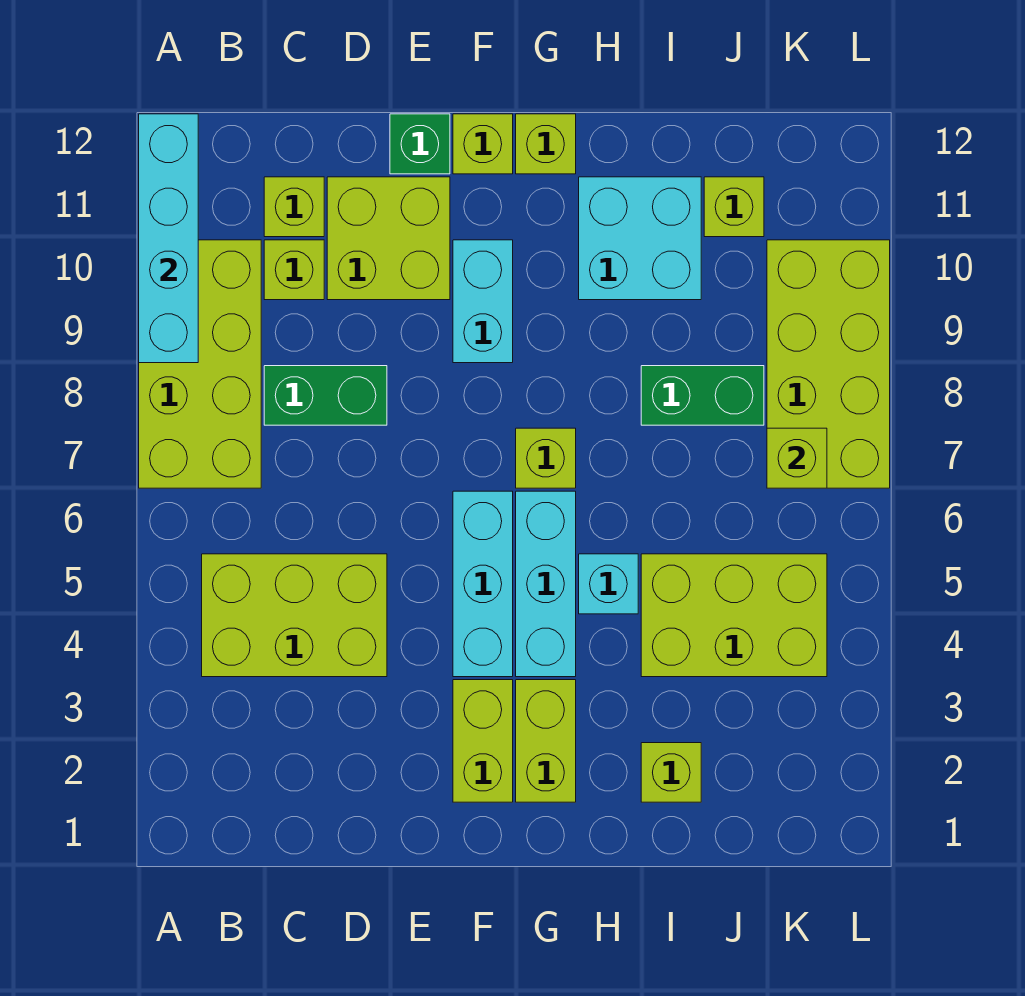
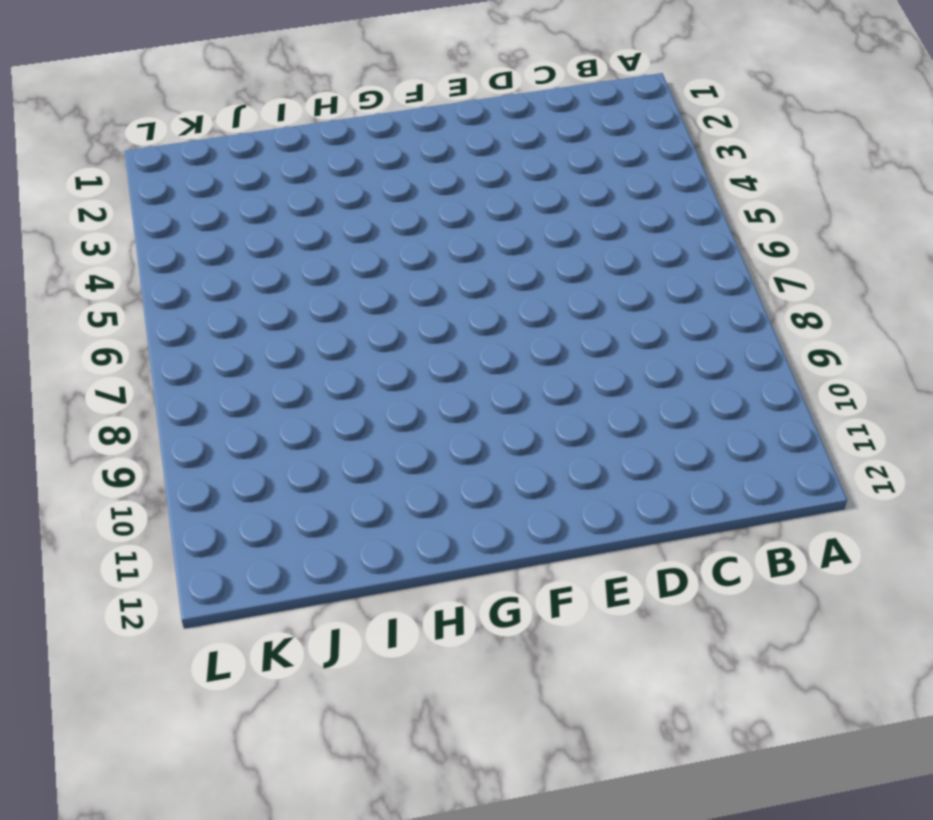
none -> lime brick A7:B10 level 1
none -> lime brick B4:D5 level 1
none -> green brick C8:D8 level 1

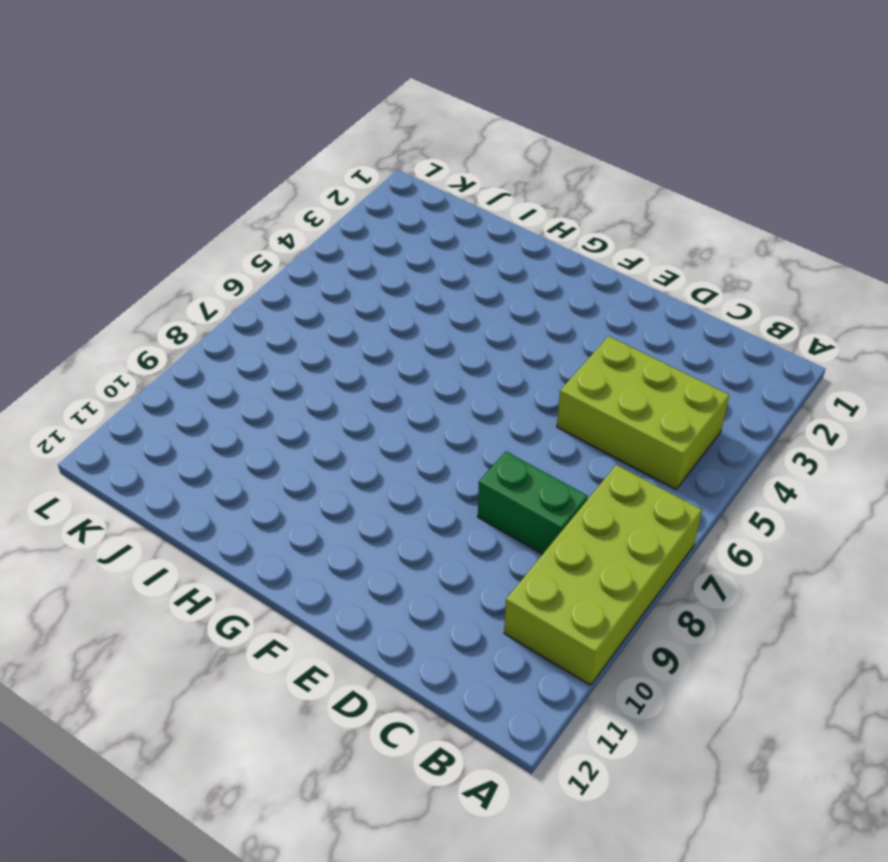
none -> lime brick C10 level 1
none -> lime brick C11 level 1
none -> lime brick D10:E11 level 1

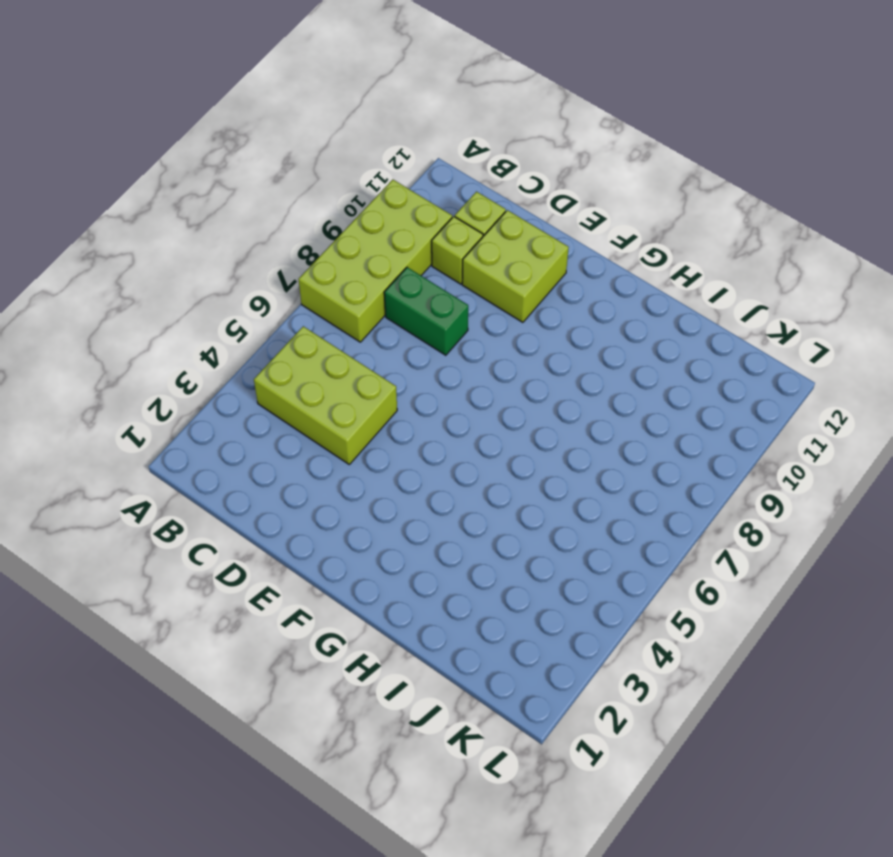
none -> green brick E12 level 1
none -> lime brick F2:F3 level 1
none -> cyan brick F4:F6 level 1

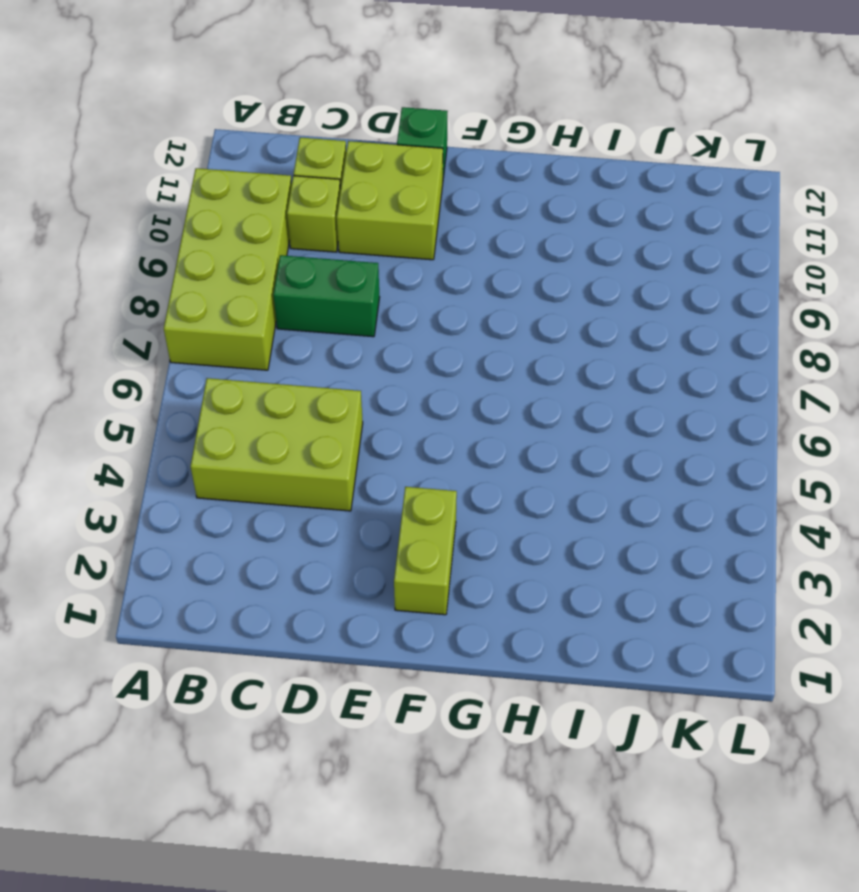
none -> cyan brick F4:F6 level 1
none -> cyan brick F9:F10 level 1
none -> lime brick F12 level 1

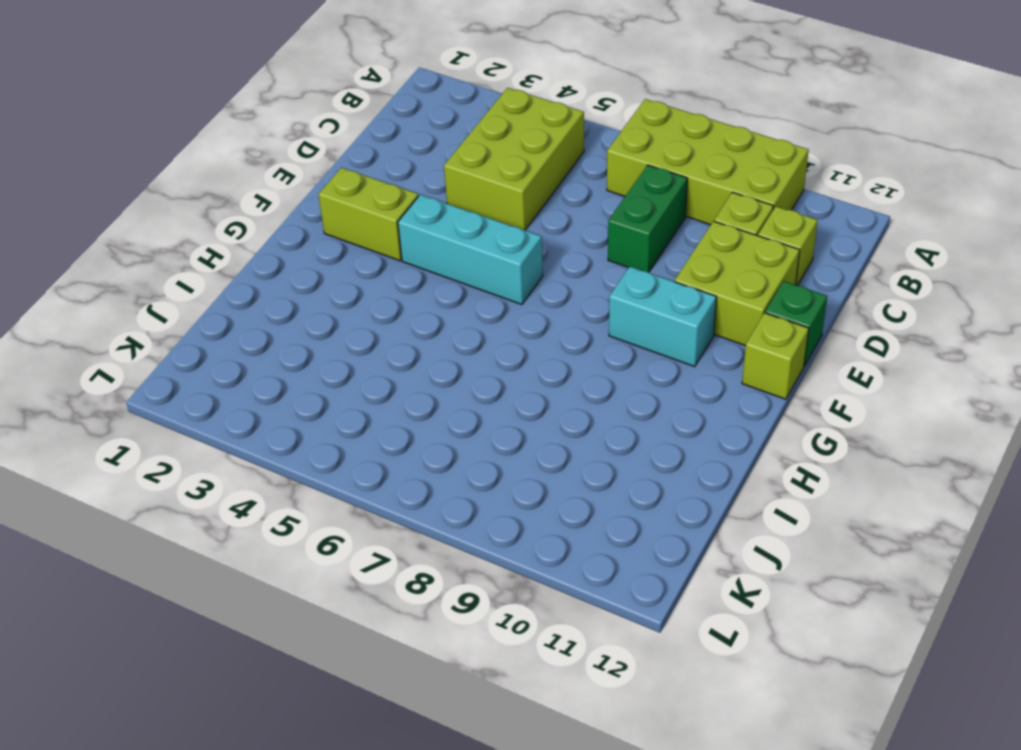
none -> lime brick G2:G3 level 1
none -> cyan brick G4:G6 level 1
none -> lime brick G7 level 1

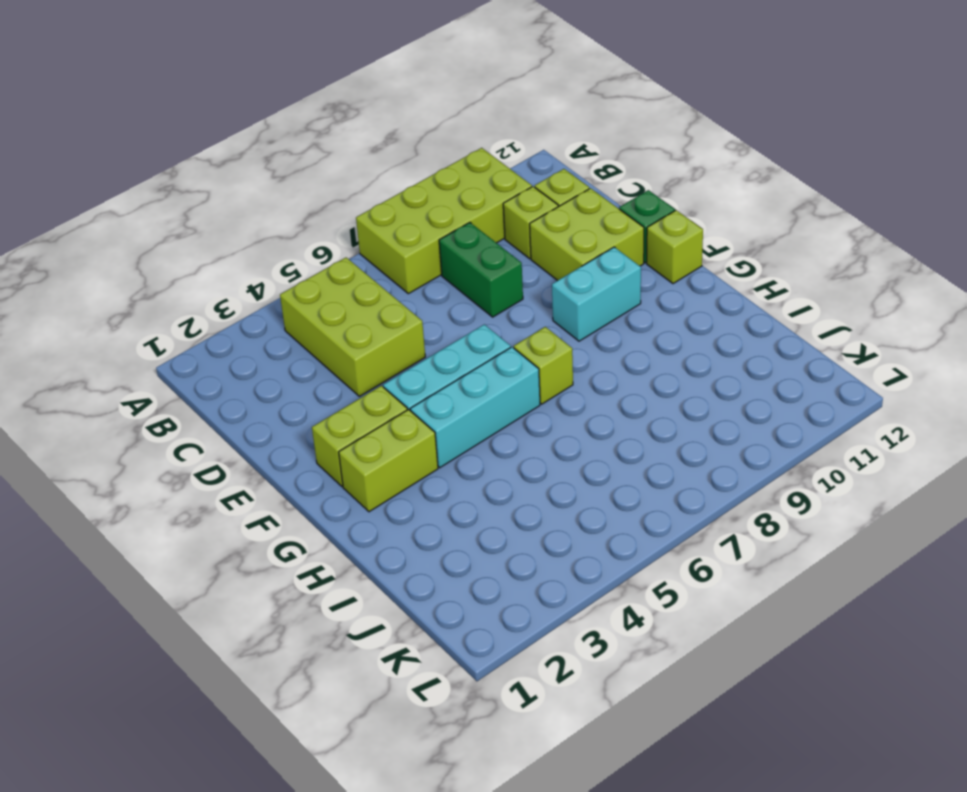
none -> lime brick G12 level 1
none -> cyan brick H5 level 1
none -> cyan brick H10:I11 level 1

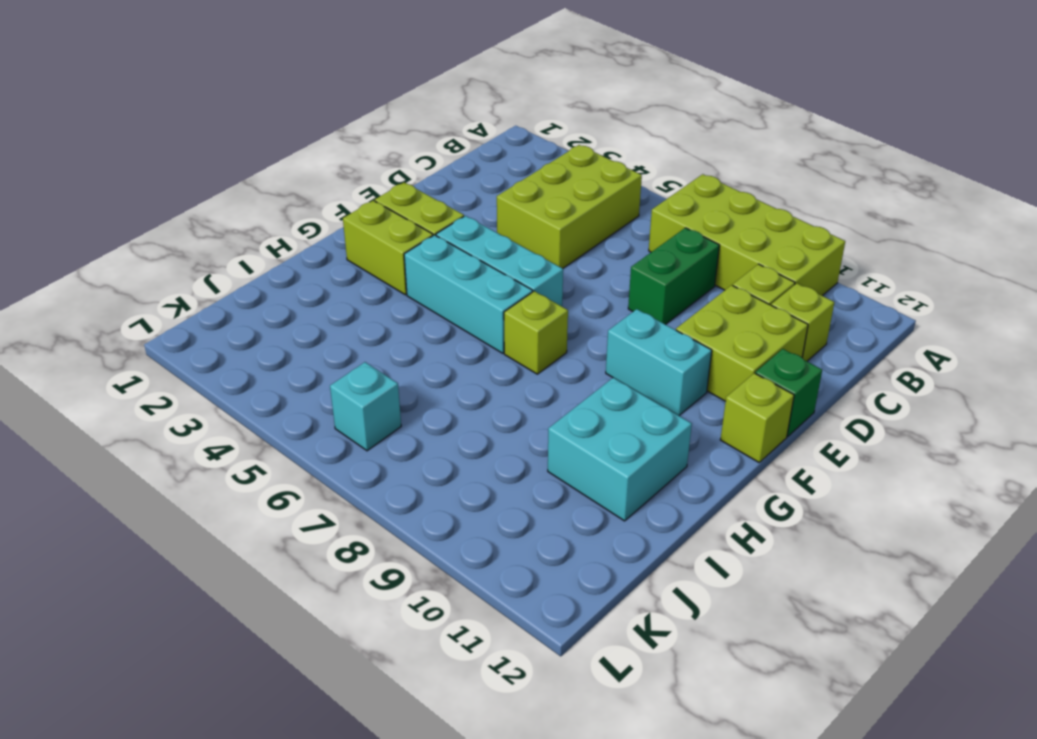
cyan brick K6 level 1 -> cyan brick H5 level 1
none -> lime brick G12 level 1
none -> lime brick I2 level 1
none -> lime brick I4:K5 level 1

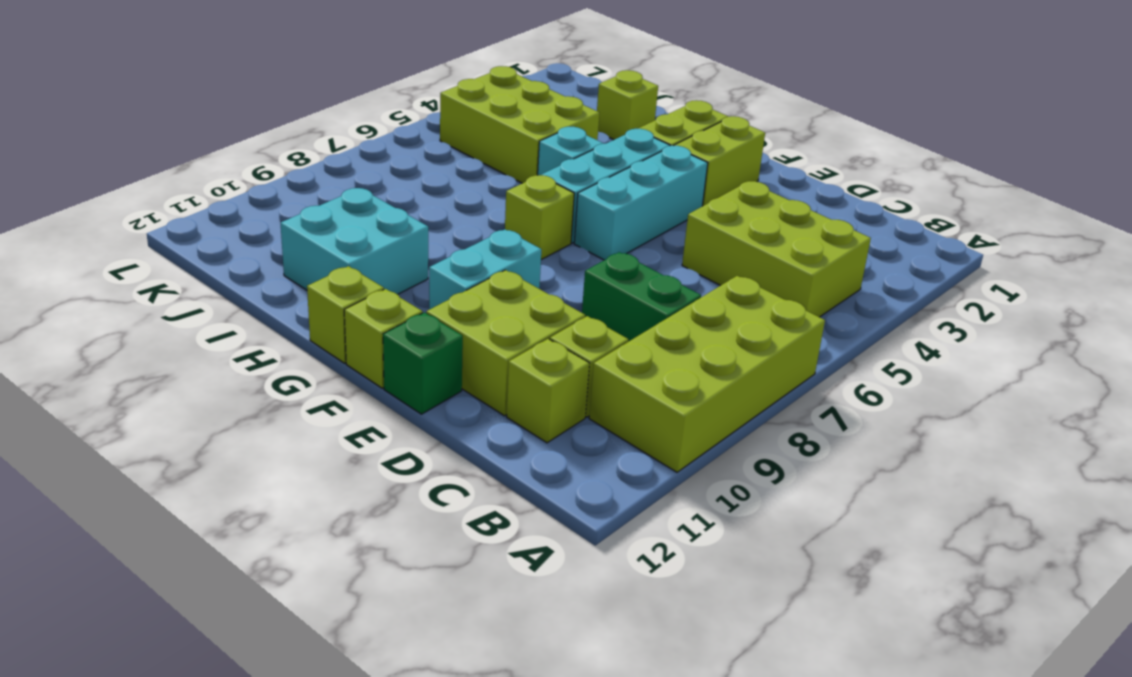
none -> green brick I8:J8 level 1
none -> lime brick J11 level 1
none -> lime brick K7:L10 level 1

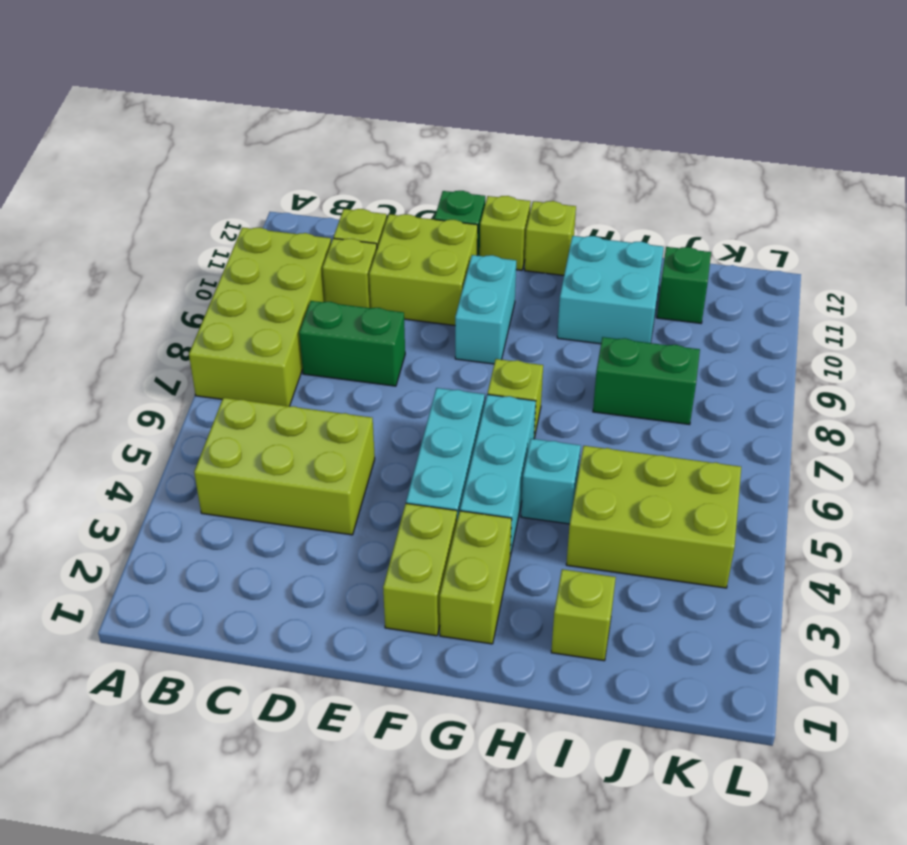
green brick J11 level 1 -> lime brick J11 level 1
none -> lime brick K7:L10 level 1
none -> cyan brick A9:A12 level 2
none -> lime brick K7 level 2

